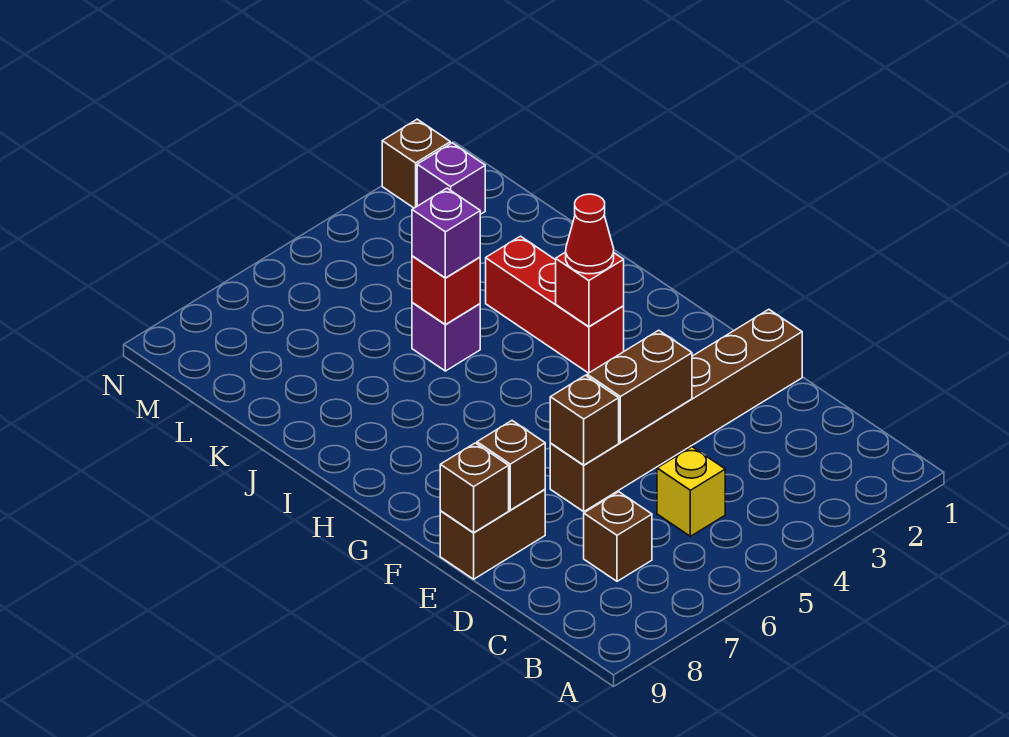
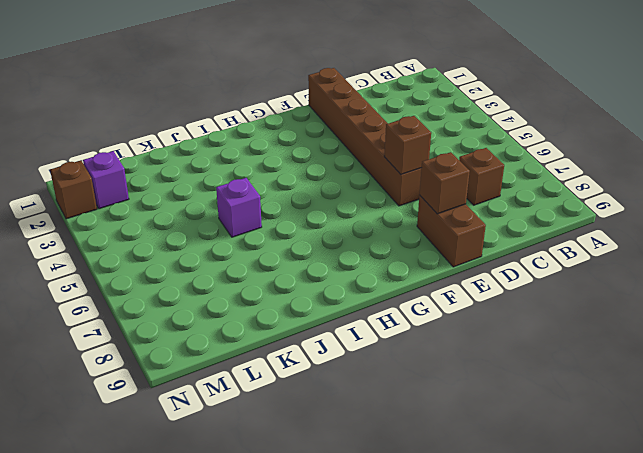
none -> yellow brick C5 level 1
none -> red brick H3:J3 level 1
none -> brown brick E4:E5 level 2

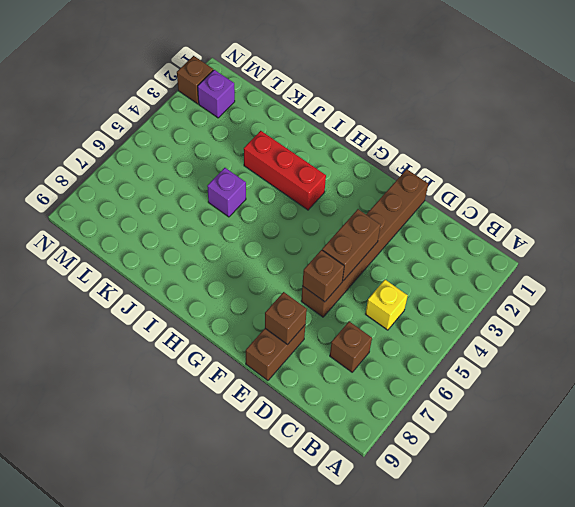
none -> brown brick E9 level 2
none -> red brick H3 level 2
none -> red brick J5 level 2

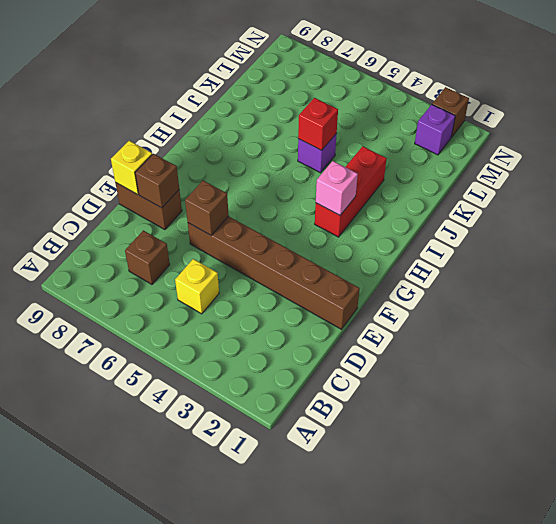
yellow brick E9 level 2 -> brown brick E9 level 2
pink brick H3 level 2 -> red brick H3 level 2
none -> brown brick E4:E5 level 2
none -> red cone H3 level 3
none -> purple brick J5 level 3

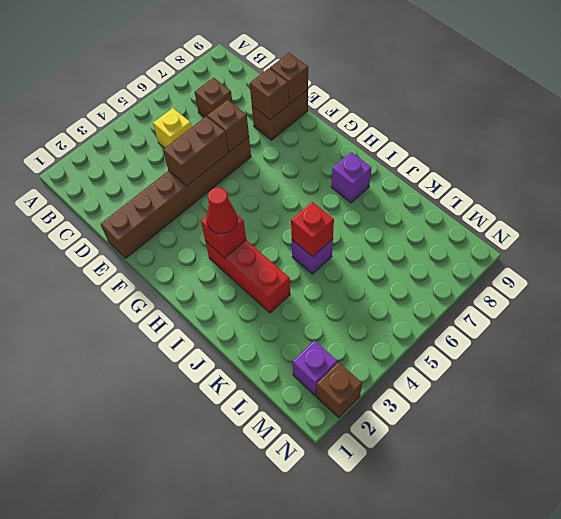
purple brick I8 level 1 -> purple brick J5 level 3

